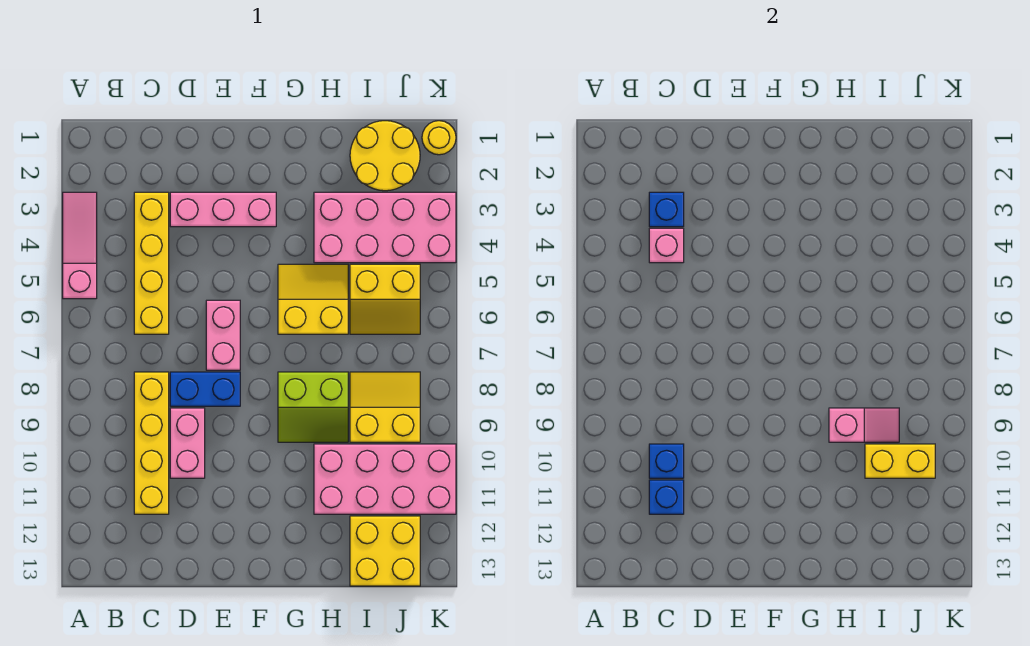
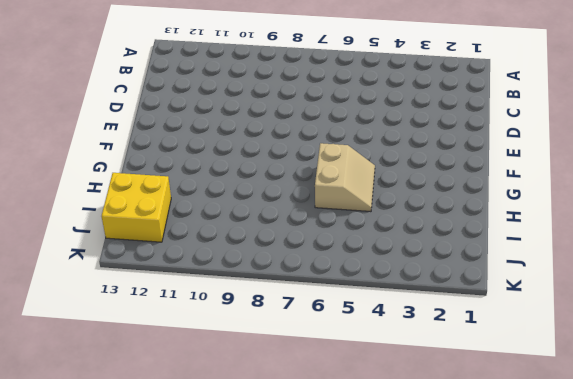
tan slope G5:H6 level 1 top 6 -> yellow slope G5:H6 level 1 top 6
none -> pink slope A3:A5 level 1 top 5
none -> yellow brick C3:C6 level 1
none -> yellow brick C8:C11 level 1

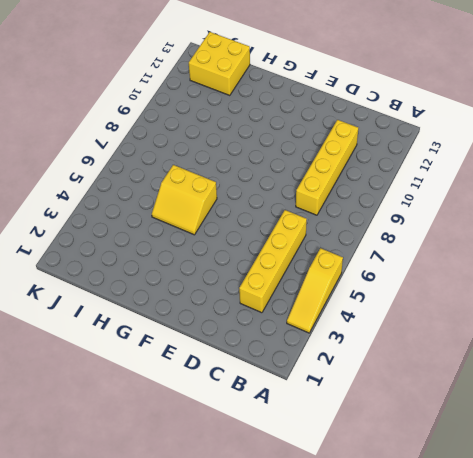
yellow slope A3:A5 level 1 top 5 -> pink slope A3:A5 level 1 top 5
none -> pink brick D3:F3 level 1
none -> blue brick D8:E8 level 1
none -> pink brick D9:D10 level 1

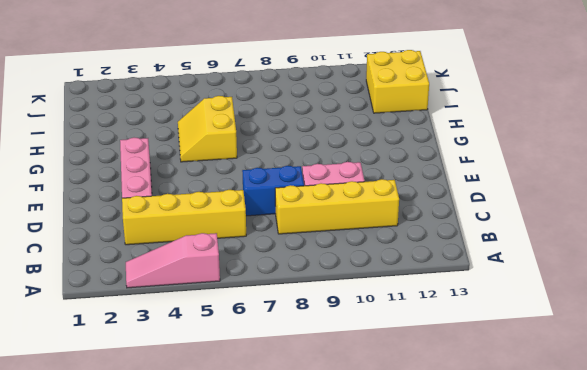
blue brick D7:D8 level 1 -> blue brick D8:E8 level 1
none -> pink brick E6:E7 level 1
none -> lime slope G8:H9 level 1 top 8
none -> pink brick H3:K4 level 1

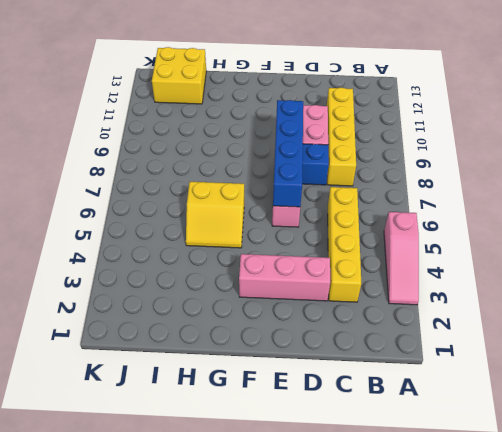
blue brick E6:E9 level 2 -> none
none -> lime slope G8:H9 level 1 top 8
none -> pink brick H3:K4 level 1
none -> pink brick H10:K11 level 1

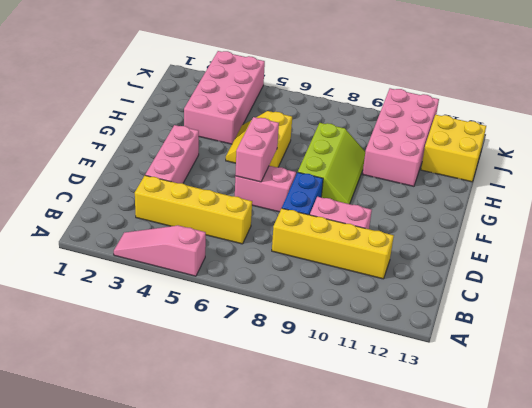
pink brick E6:F6 level 2 -> none
lime slope F8:H9 level 1 top 8 -> lime slope G8:H9 level 1 top 8
none -> yellow round brick I1:J2 level 1
none -> yellow slope I5:J6 level 1 top 5
none -> yellow slope I8:J9 level 1 top 9

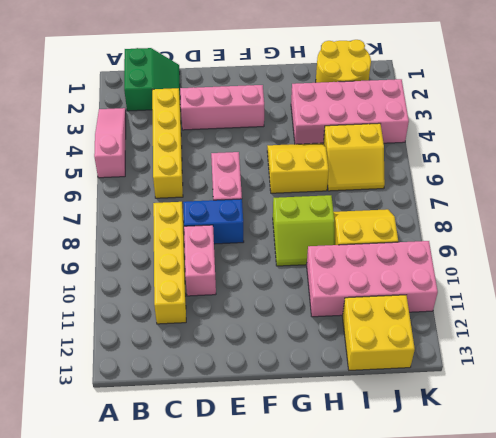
green slope B1:C2 level 1 top B -> none
none -> yellow round brick K1 level 1
none -> blue brick C3 level 2
none -> pink brick C4 level 2

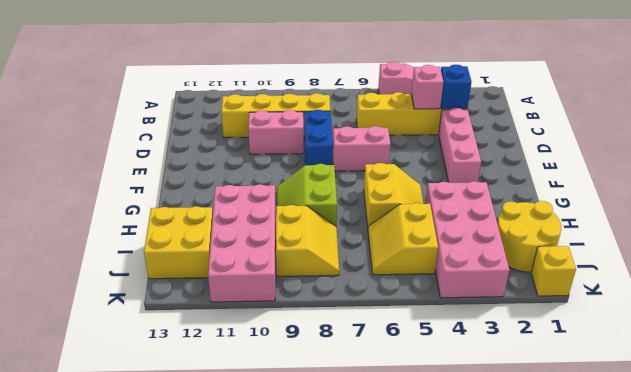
yellow brick K1 level 1 -> yellow round brick K1 level 1
none -> blue brick C10 level 2
none -> blue brick C11 level 2
none -> pink slope H9:I9 level 2 top H

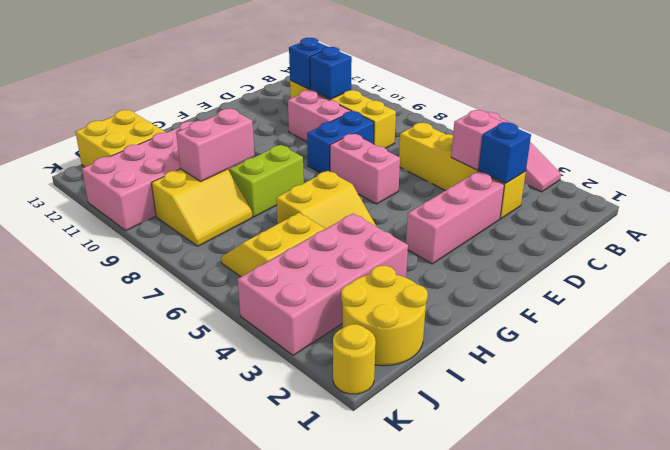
pink brick H9:I9 level 2 -> pink slope H9:I9 level 2 top H
none -> yellow brick I10:J10 level 2

